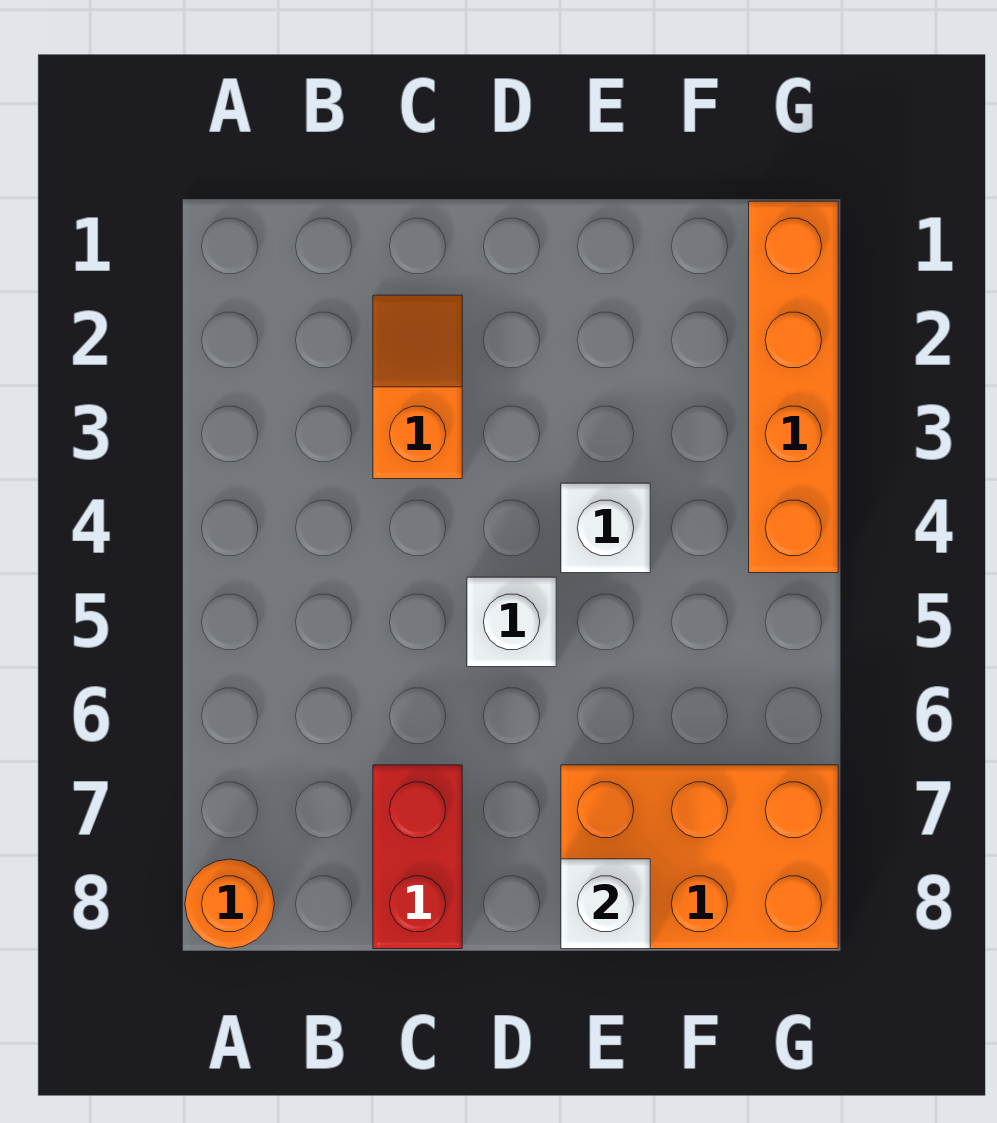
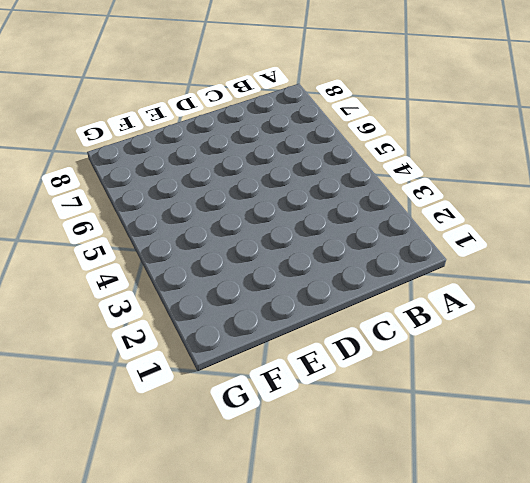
none -> orange round brick A8 level 1
none -> orange slope C2:C3 level 1 top 3

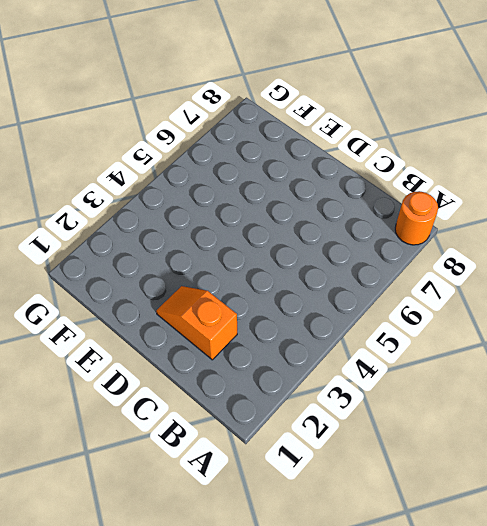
orange slope C2:D2 level 1 top C -> orange slope C2:C3 level 1 top 3
none -> red brick C7:C8 level 1
none -> white brick D5 level 1

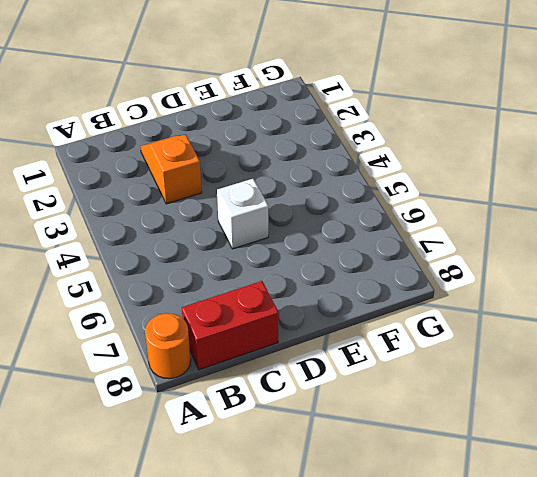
red brick B8:C8 level 1 -> red brick C7:C8 level 1
none -> white brick E4 level 1
none -> orange brick E7:G8 level 1

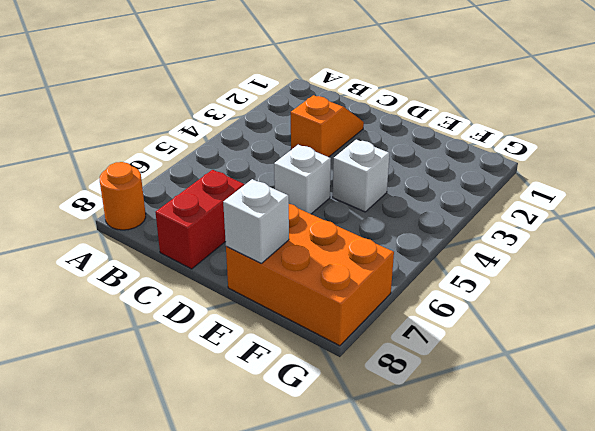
none -> orange brick G1:G4 level 1

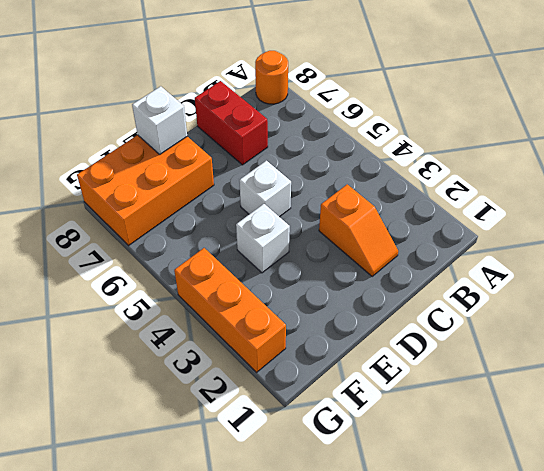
orange brick G2:G4 level 1 -> orange brick G1:G4 level 1

